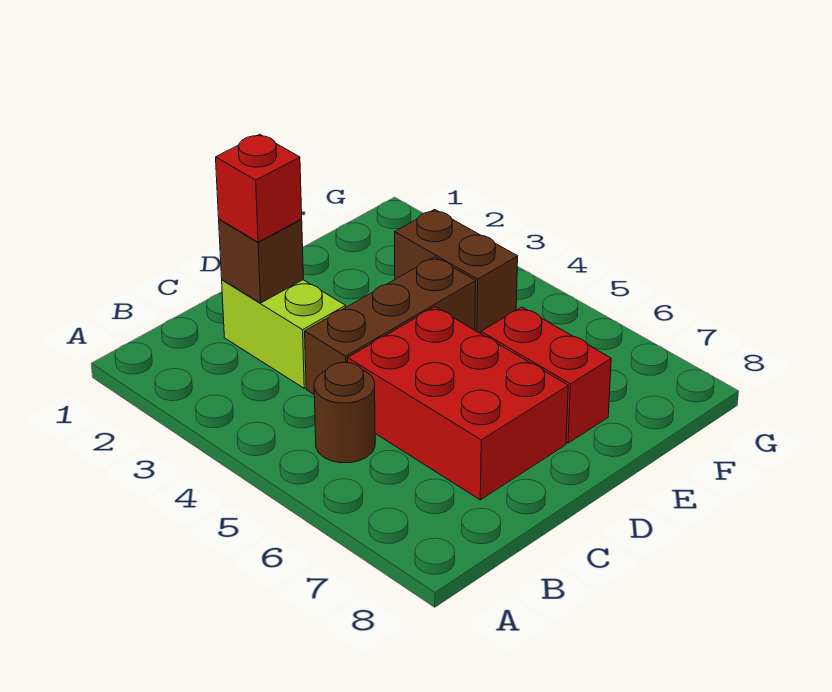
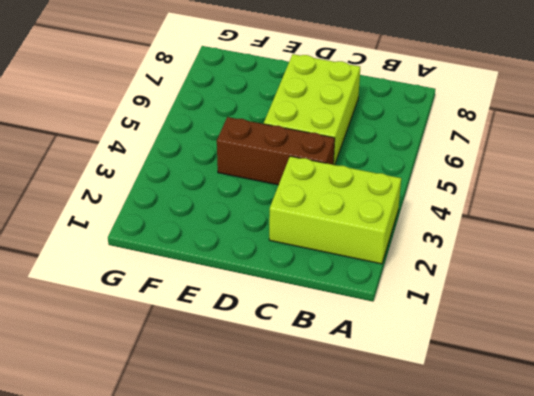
lime brick A2:C3 level 1 -> lime brick C2:C3 level 1
lime brick C5:D7 level 1 -> red brick C5:D7 level 1
none -> brown round brick B5 level 1
none -> red brick E6:E7 level 1

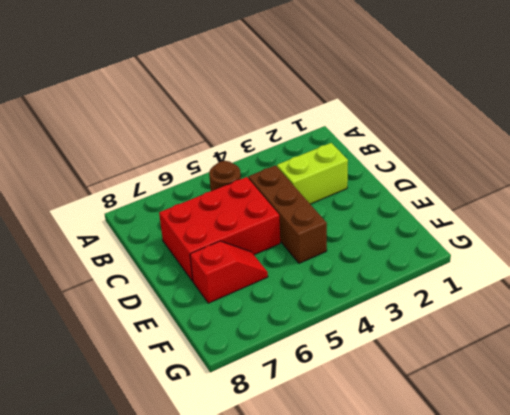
red slope E6:E7 level 1 top 7 -> red brick E6:E7 level 1
none -> brown brick F3:F4 level 1
none -> brown brick C2 level 2

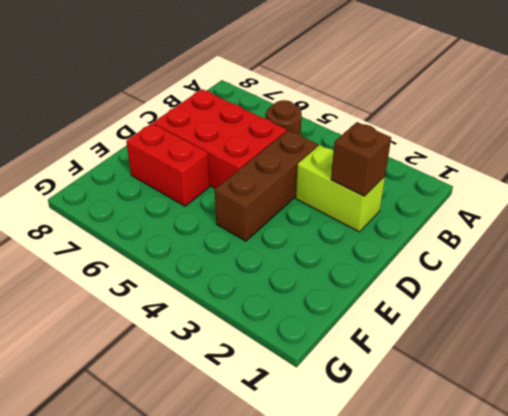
none -> brown brick F3:F4 level 1
none -> red brick C2 level 3

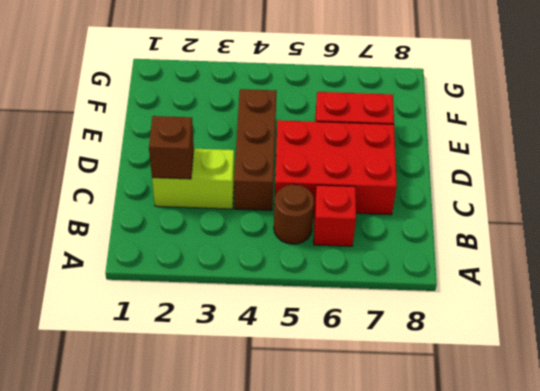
red brick B6 level 1 -> red brick C2 level 3
none -> brown brick F3:F4 level 1

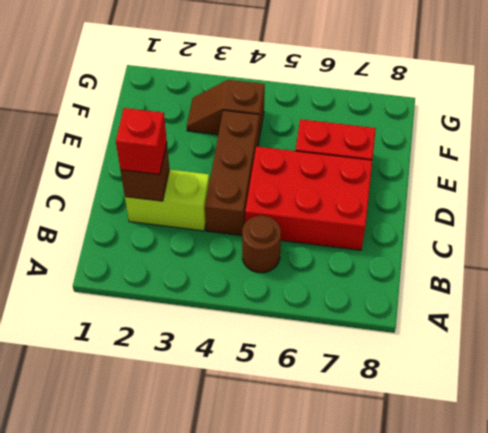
brown slope F3:F4 level 1 top 4 -> brown brick F3:F4 level 1

